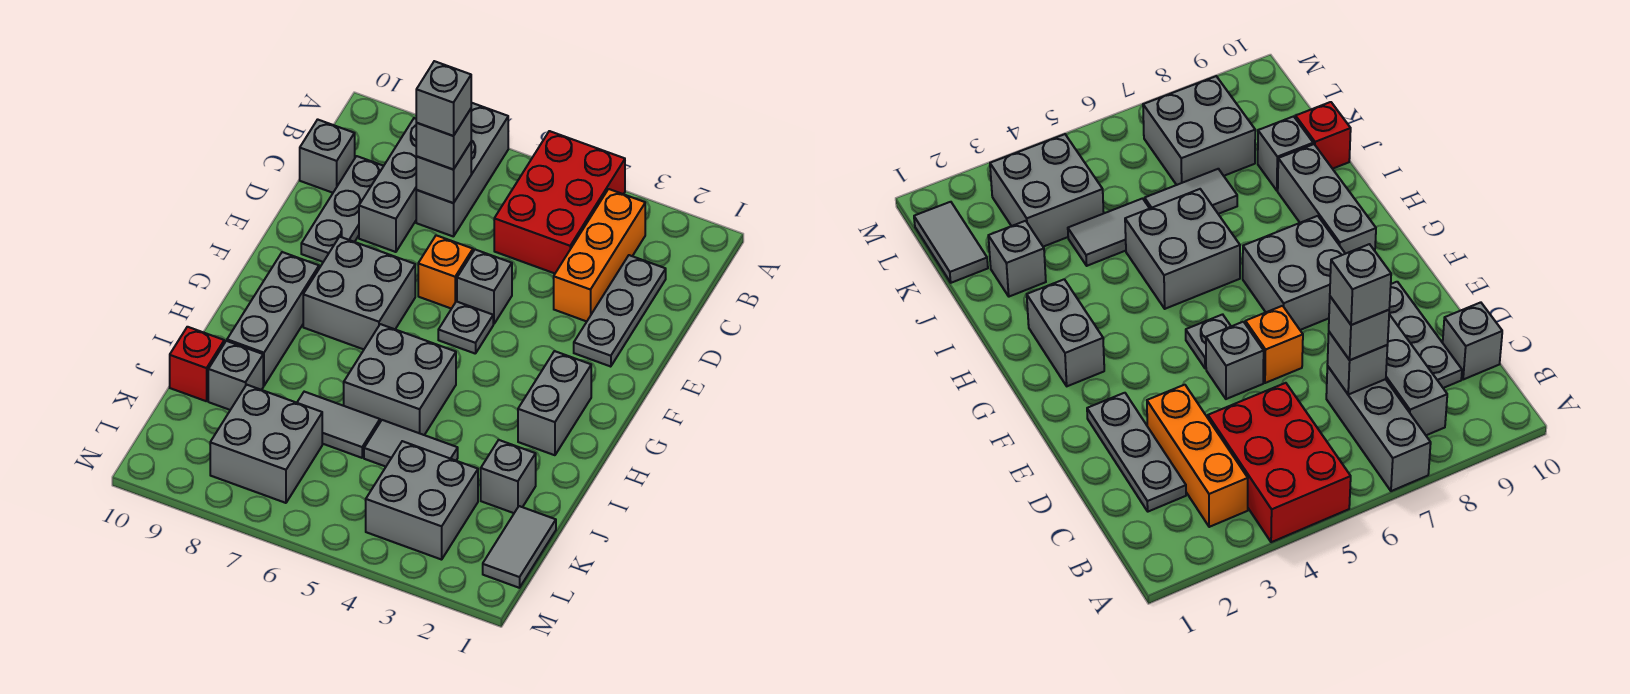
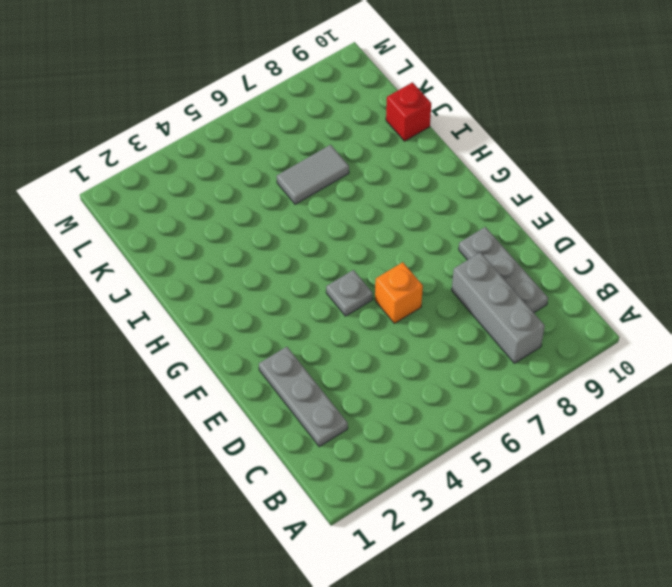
none -> red brick A4:C5 level 1
none -> grey brick A7:C7 level 1
none -> orange brick B3:D3 level 1

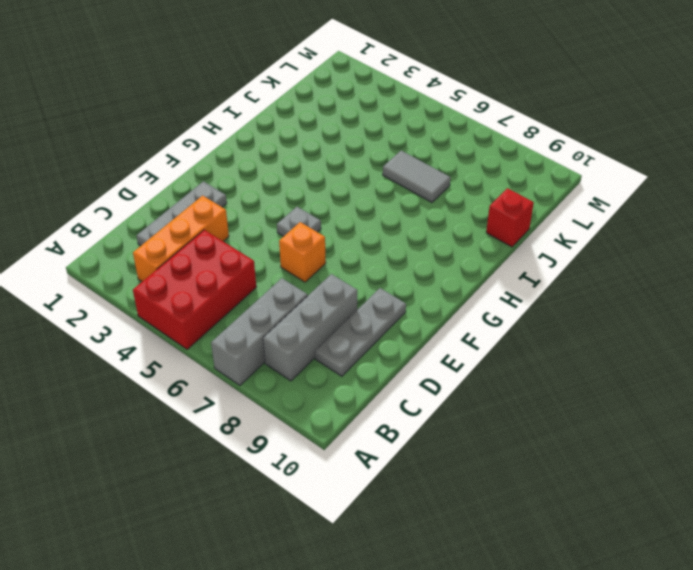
none -> grey brick C10 level 1
none -> grey brick E5 level 1
none -> grey brick F7:G8 level 1

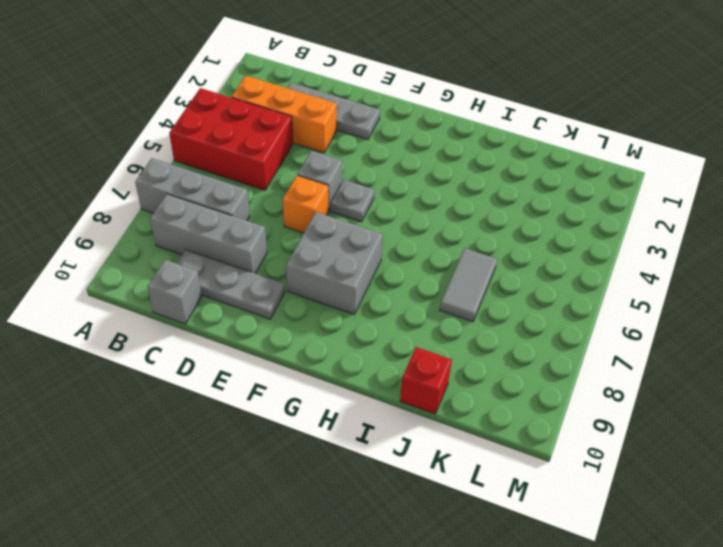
none -> grey brick G2:H2 level 1
none -> grey brick G9:I9 level 1
none -> grey brick H5:I6 level 1

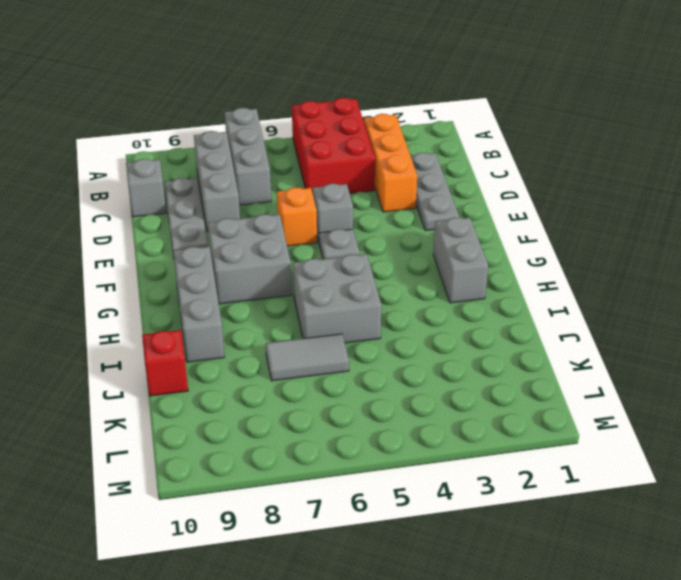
none -> grey brick J2 level 1
none -> grey tile J4:J5 level 1
none -> grey brick J9 level 1

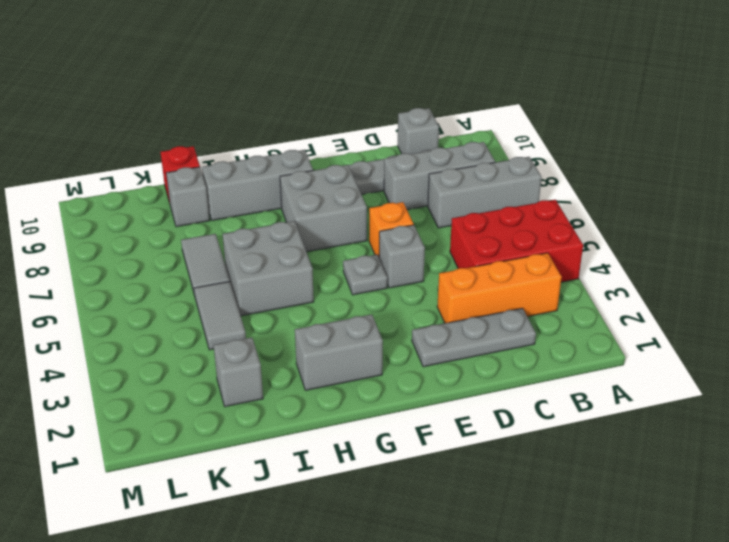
none -> grey tile K1:L1 level 1
none -> grey brick K3:L4 level 1
none -> grey brick K7:L8 level 1

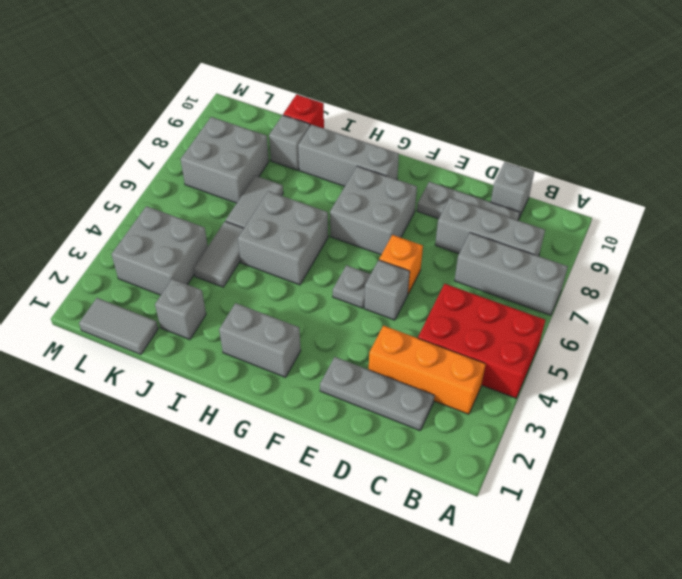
none -> grey brick C7 level 2
none -> grey brick C7 level 3
none -> grey brick C7 level 4

